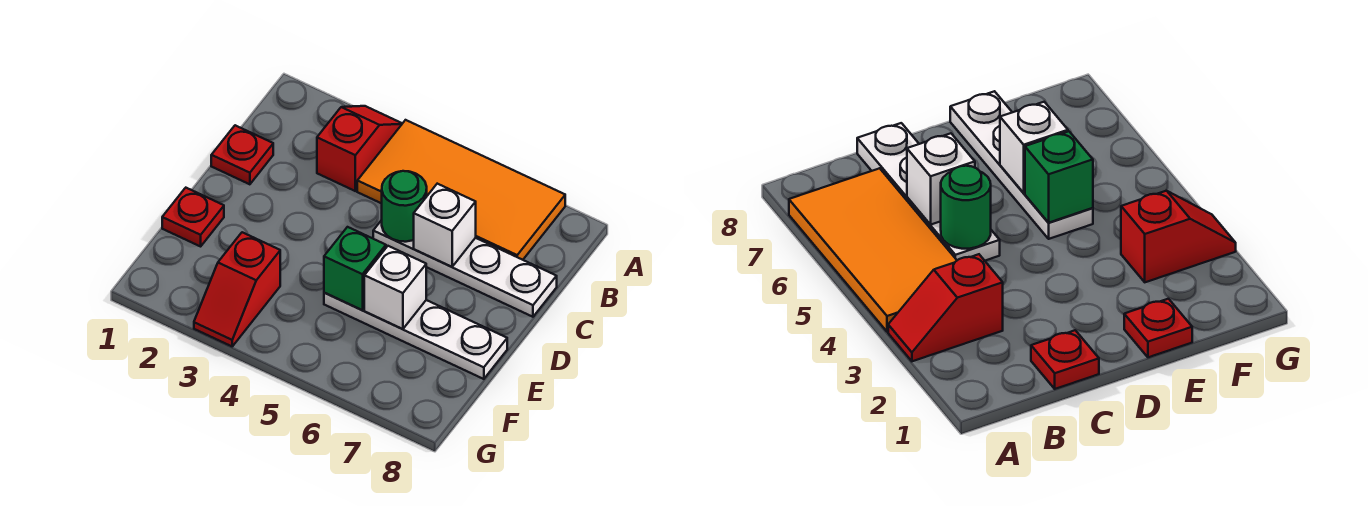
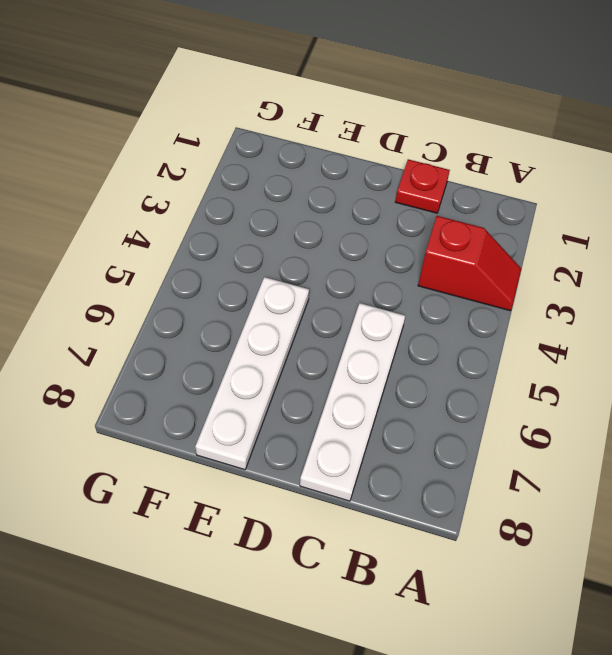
none -> orange tile A4:B7 level 1
none -> red plate E1 level 1

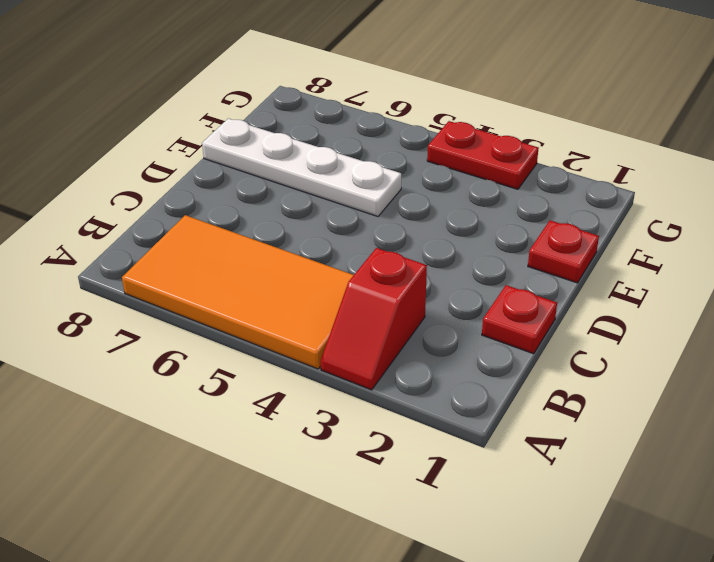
red plate G3:G4 level 1 -> red slope F3:G3 level 1 top F
none -> white plate C5:C8 level 1
none -> green round brick C5 level 2

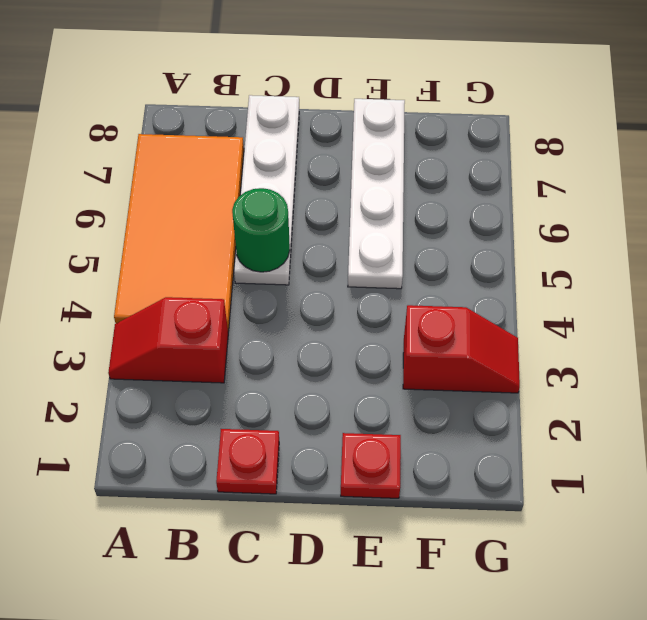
none -> white brick C6 level 2
none -> green brick E5 level 2

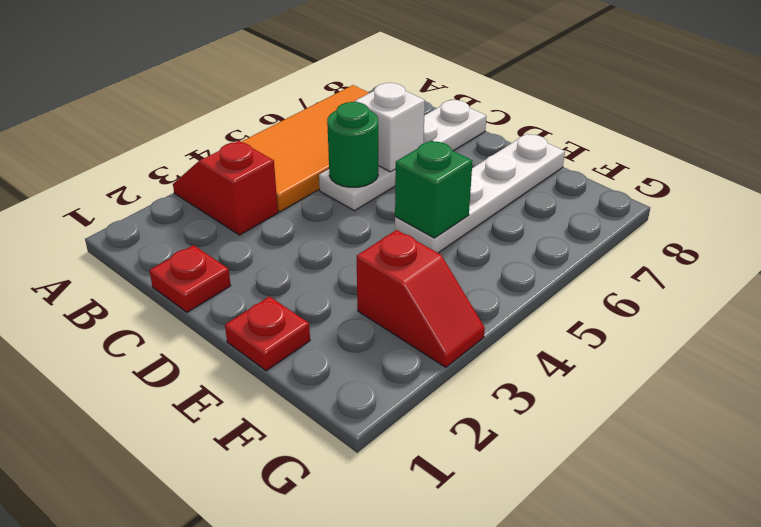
none -> white brick E6 level 2

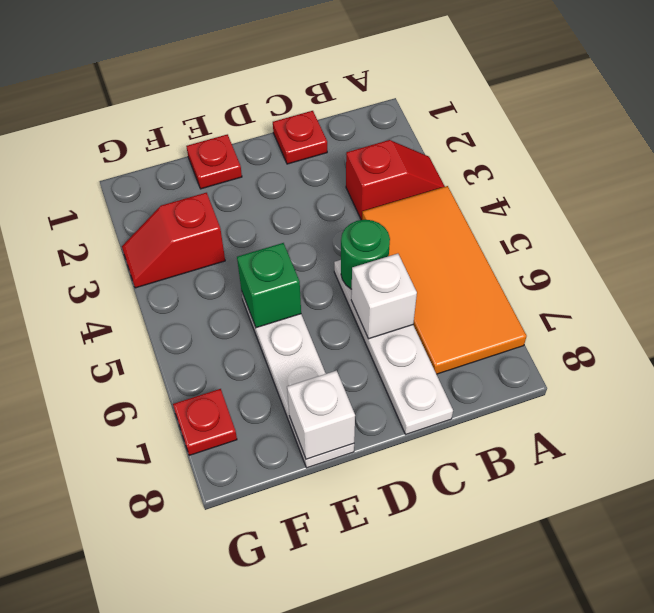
white brick E8 level 2 -> white brick E6 level 2
red plate G7 level 1 -> none

